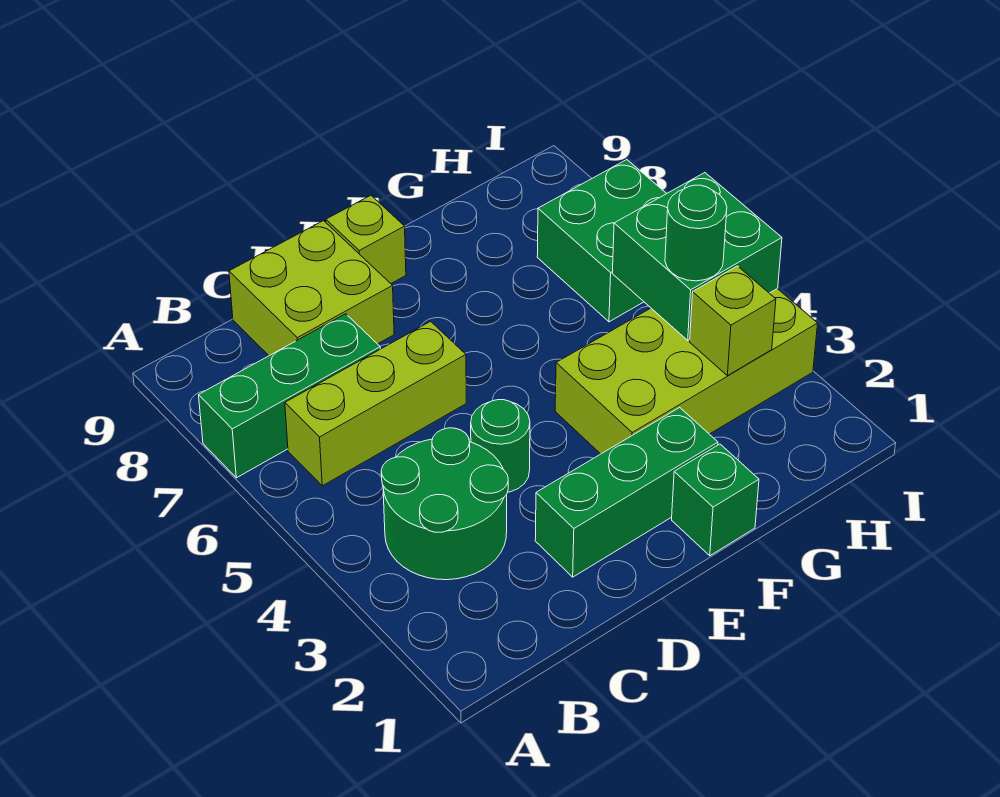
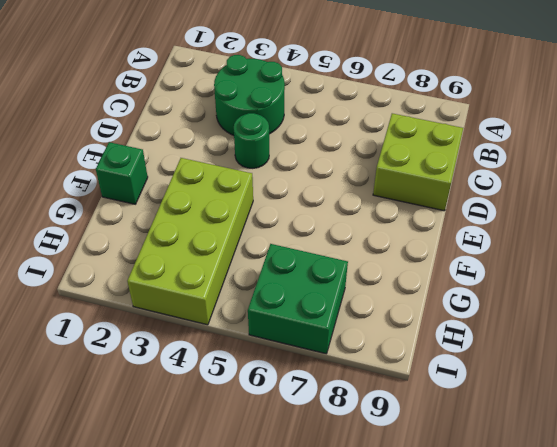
none -> green brick A7:C7 level 1
none -> lime brick B6:D6 level 1
none -> green brick D2:F2 level 1

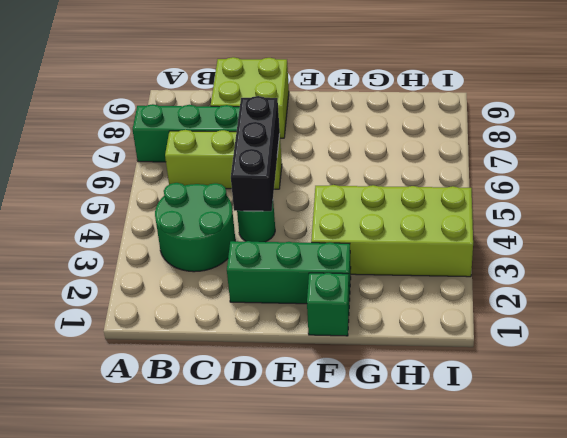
black brick D4:D6 level 2 -> none
none -> lime brick E9 level 1
none -> green brick H6:I7 level 1
none -> lime brick H3 level 2

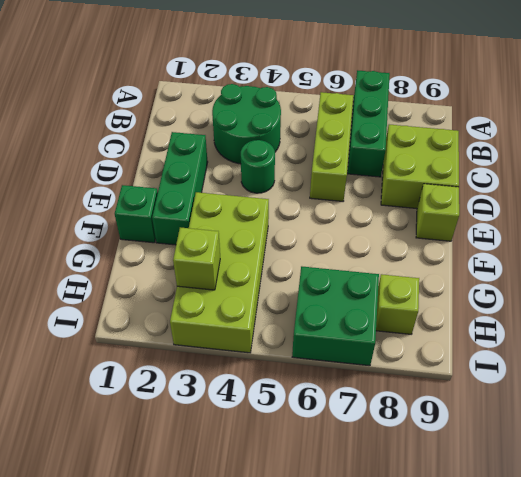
lime brick H8 level 1 -> none
none -> green brick H4:I5 level 2
none -> green round brick H4 level 3

